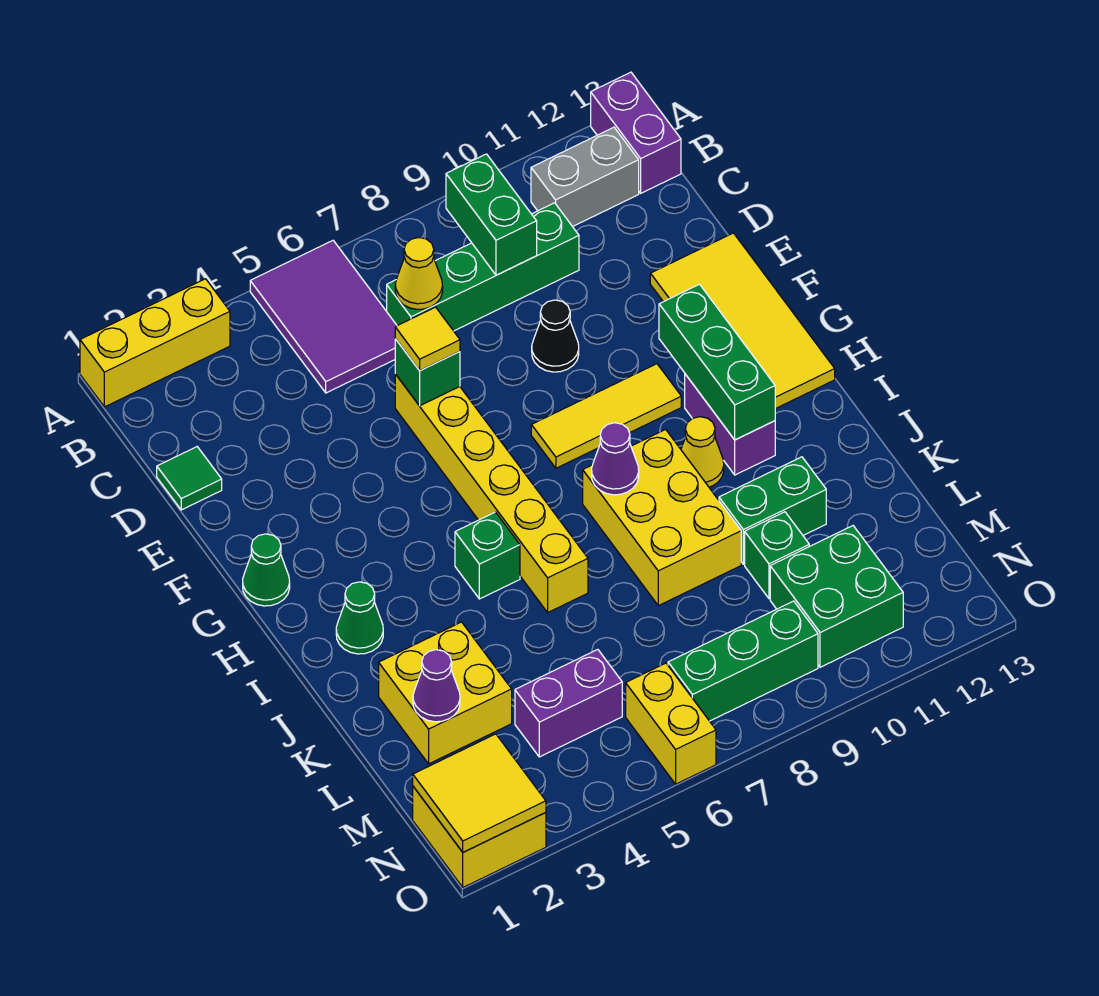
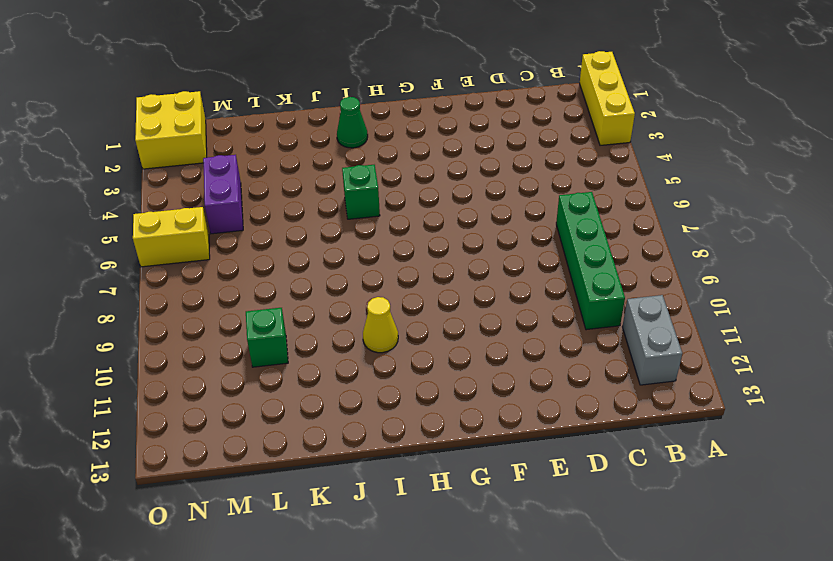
none -> purple tile A5:C6 level 1
none -> purple brick A13:B13 level 1
none -> green tile D1 level 1
none -> yellow brick E6:J6 level 1

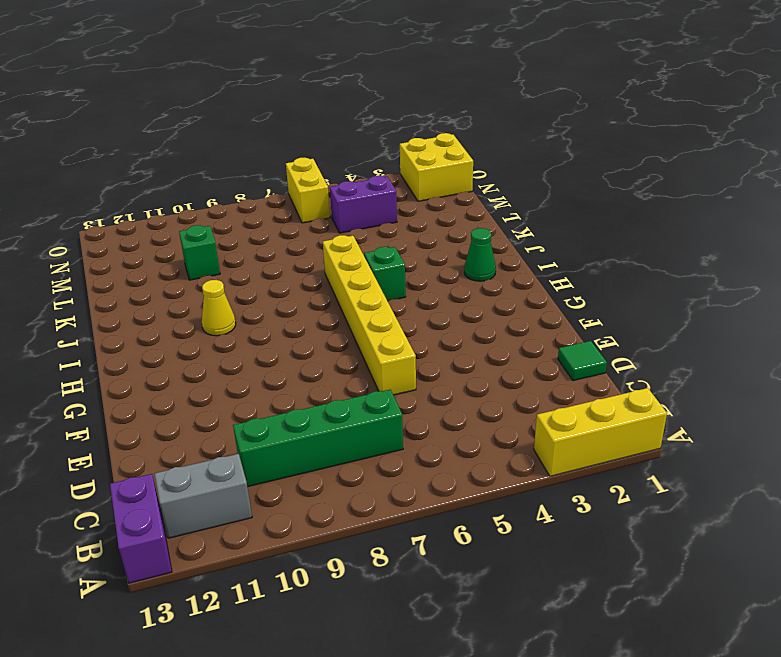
none -> purple tile A5:C6 level 1
none -> black cone E9 level 1
none -> yellow tile E12:H13 level 1
none -> green cone G1 level 1

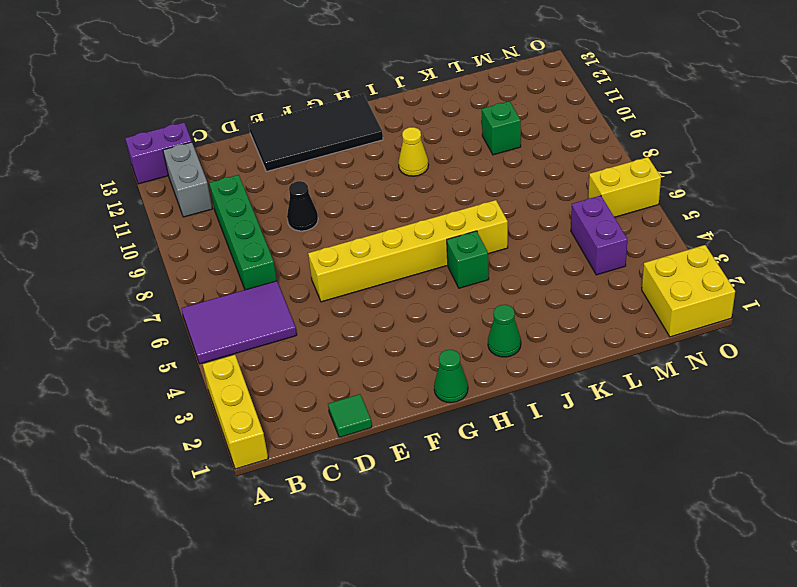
black tile E12:H13 level 1 -> yellow tile E12:H13 level 1
none -> yellow tile G8:G10 level 1
none -> purple brick H11:I11 level 1
none -> yellow brick I8:K9 level 1
none -> yellow brick K2:L3 level 1

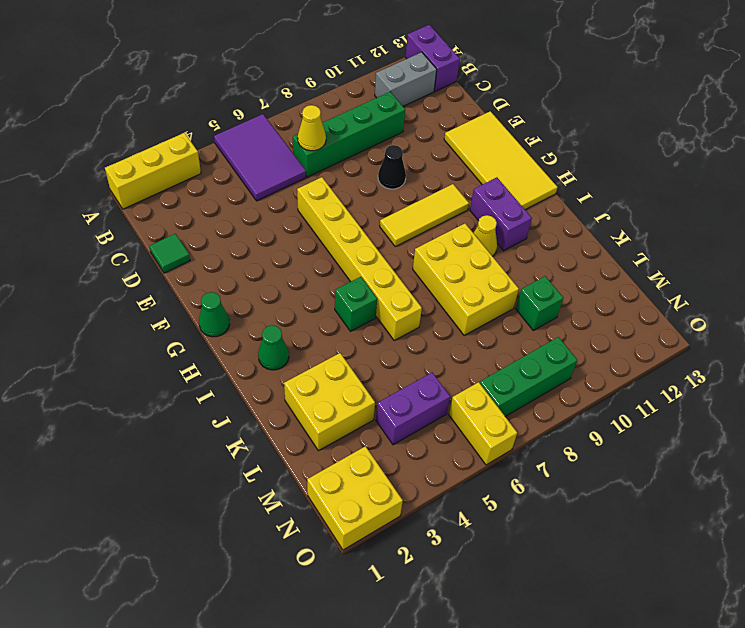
none -> green brick K10:K11 level 1
none -> green brick M10:N11 level 1
none -> green brick B9:C9 level 2
none -> green brick E6 level 2

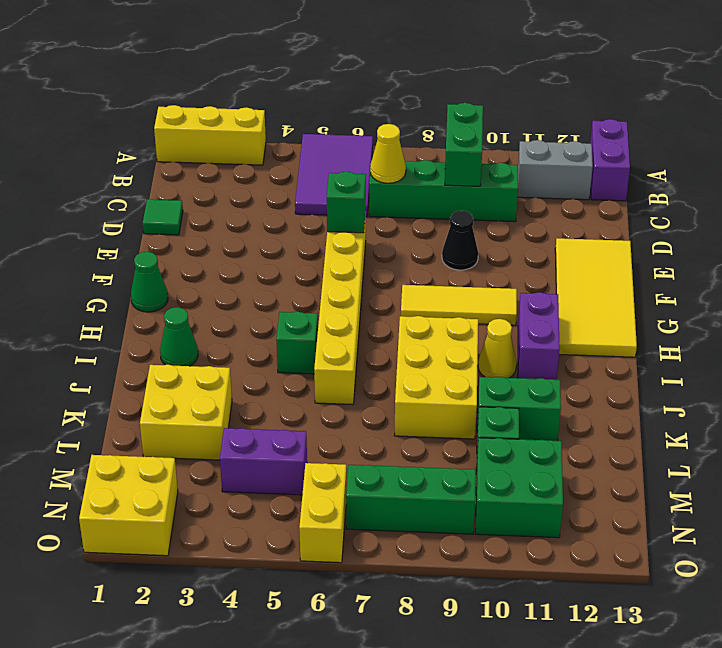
none -> green brick G11:I11 level 2
none -> purple cone I8 level 2
none -> purple cone L2 level 2
none -> yellow tile N1:O2 level 2

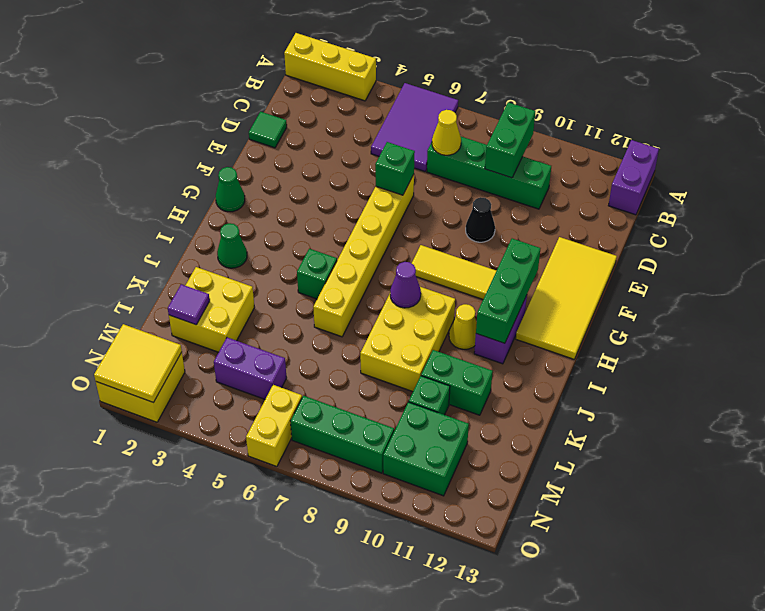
purple tile L2 level 2 -> purple cone L2 level 2
none -> grey brick B11:B12 level 1
none -> yellow tile E6 level 3

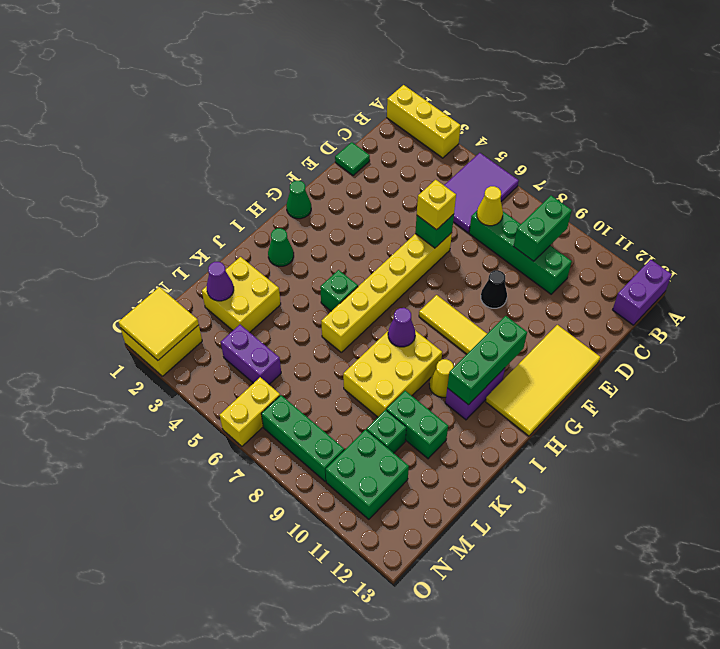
yellow brick E6 level 3 -> yellow tile E6 level 3
none -> grey brick B11:B12 level 1

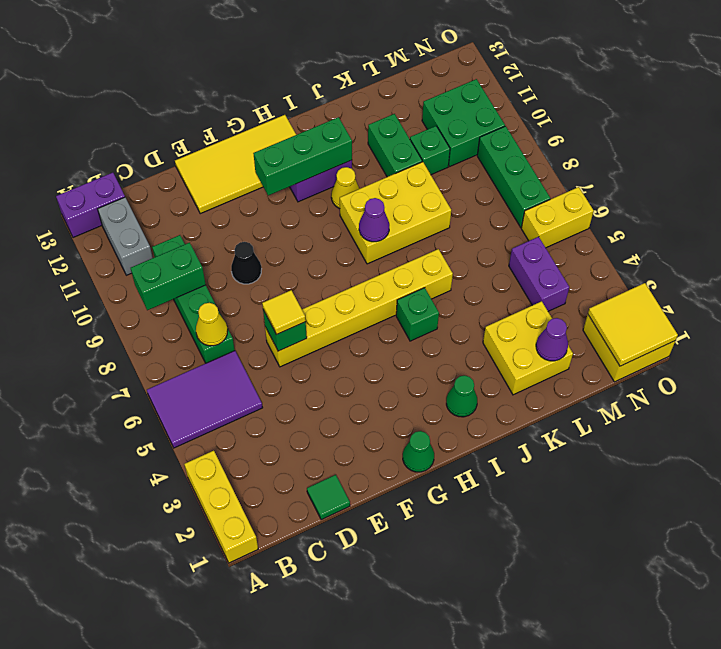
none -> yellow tile G8:G10 level 1

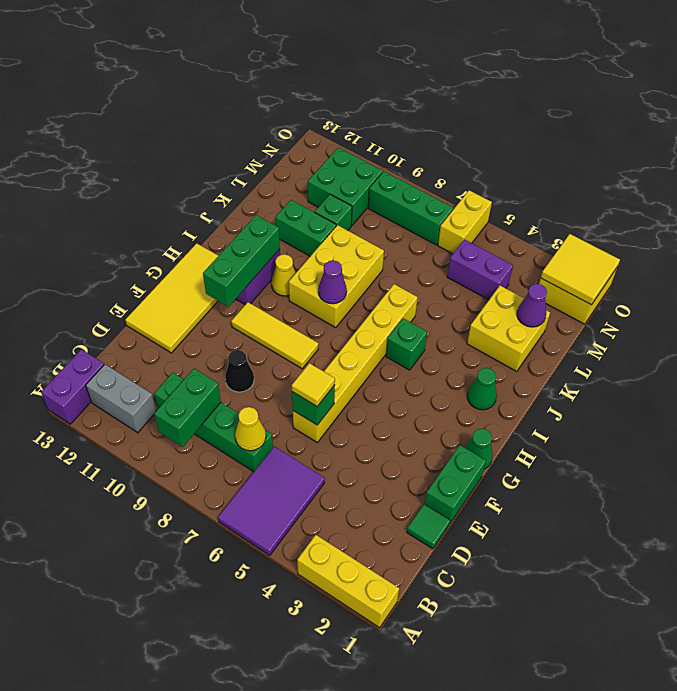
green brick E1:F1 level 1 -> none

